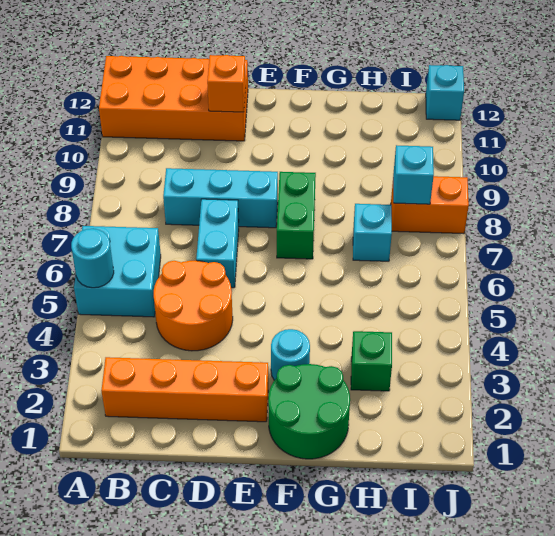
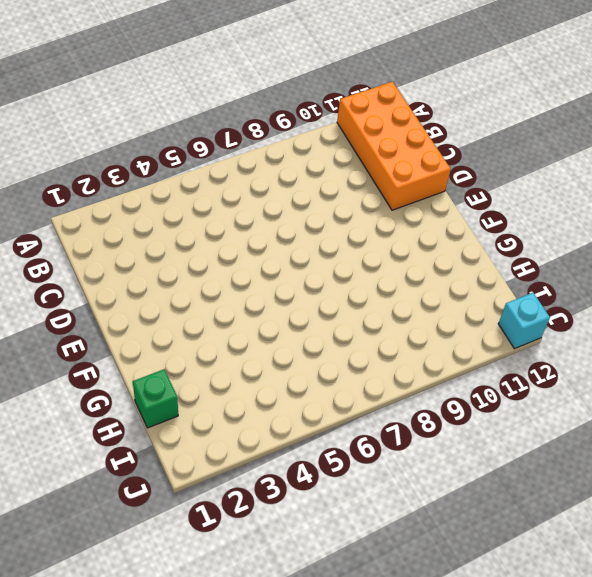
green brick H1 level 1 -> green brick H3 level 1
none -> cyan brick A5:B6 level 1
none -> orange brick B2:E2 level 1
none -> orange round brick C4:D5 level 1

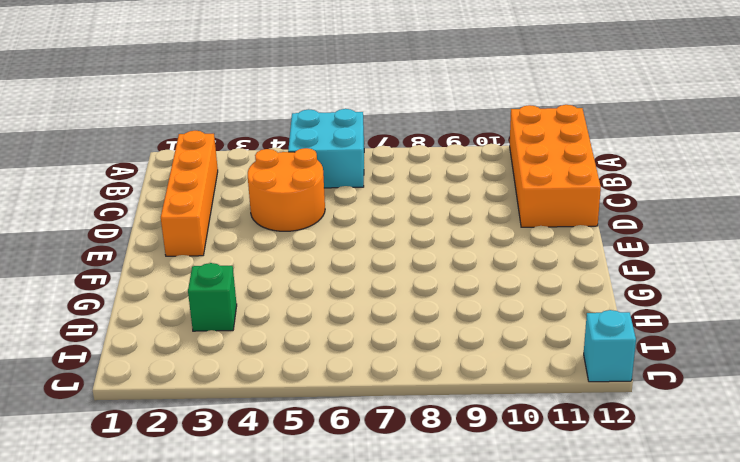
none -> cyan brick C8:E8 level 1
none -> cyan brick D6:D7 level 1
none -> green round brick F1:G2 level 1

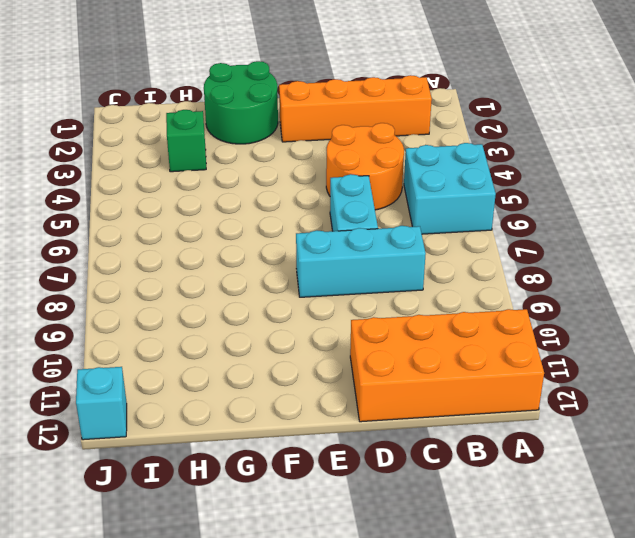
none -> cyan round brick F3 level 1
none -> green brick F7:F8 level 1
none -> cyan brick H7 level 1

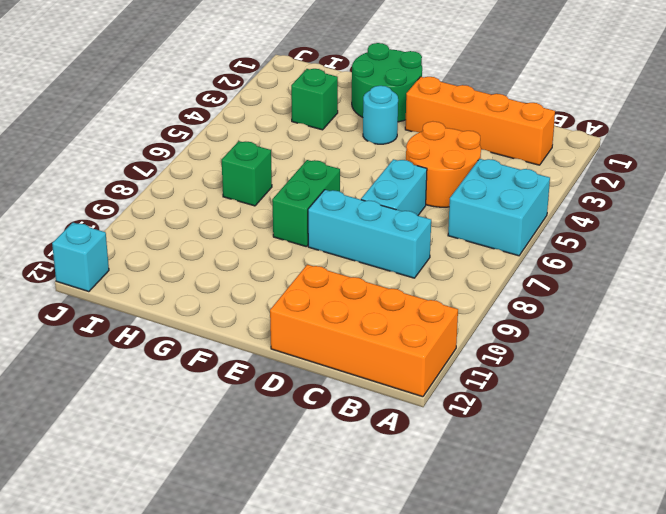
green brick H7 level 1 -> cyan brick H7 level 1
none -> orange brick I8:J8 level 1
none -> cyan round brick A5 level 2
none -> orange brick D11 level 2

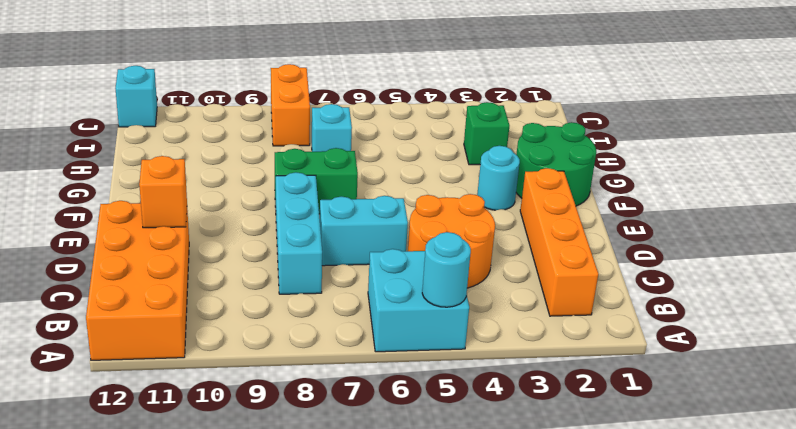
none -> cyan brick I8 level 2

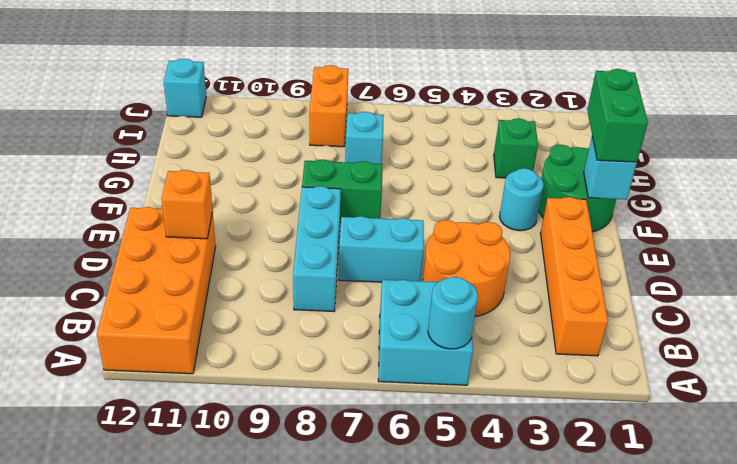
cyan brick F1 level 2 -> cyan brick I8 level 2
green brick F1:G1 level 3 -> none

